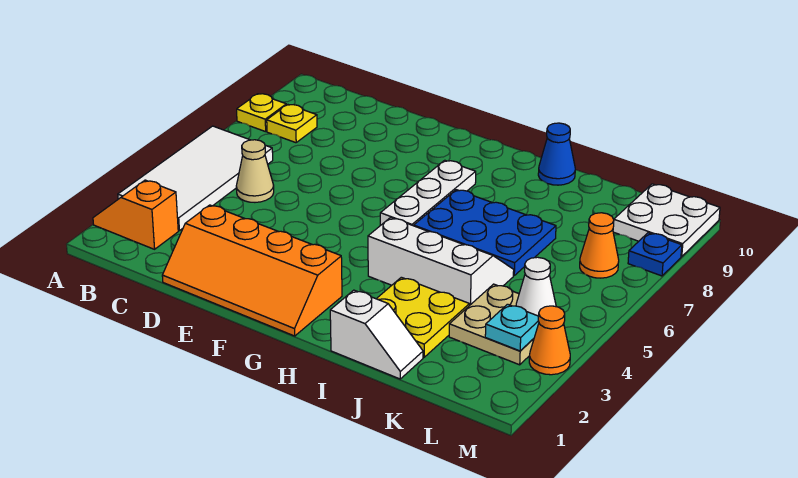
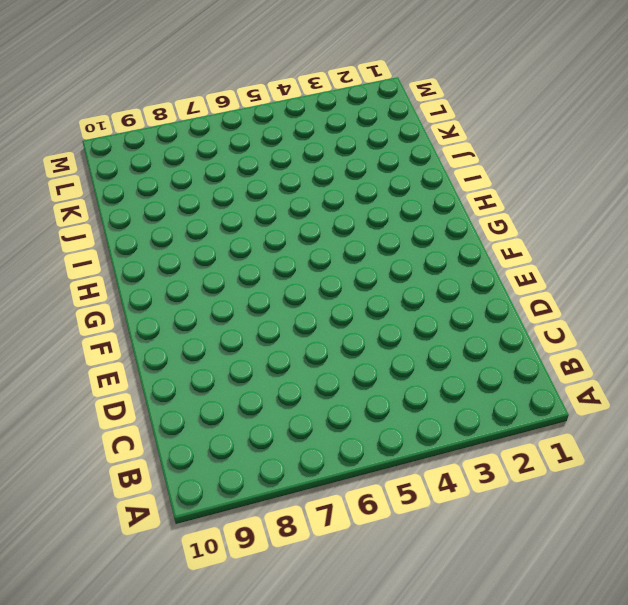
none -> orange slope A2:B2 level 1 top B
none -> white tile A3:B6 level 1
none -> yellow plate A8 level 1

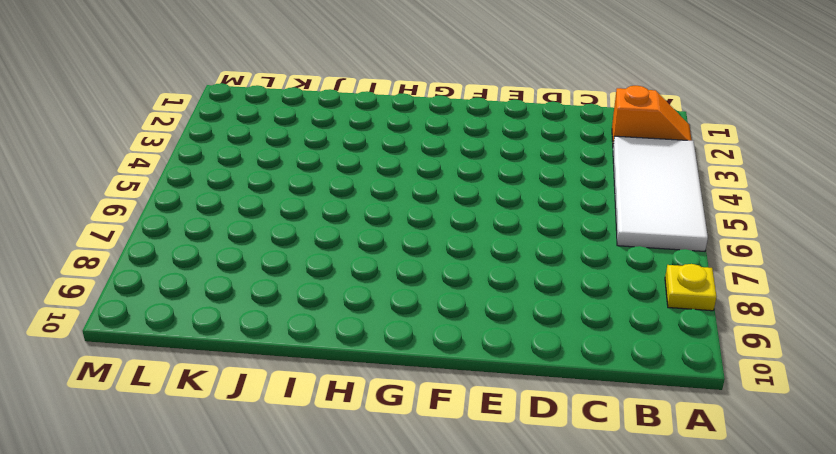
none -> yellow plate B8 level 1
none -> tan cone C5 level 1
none -> orange slope D1:G2 level 1 top 2

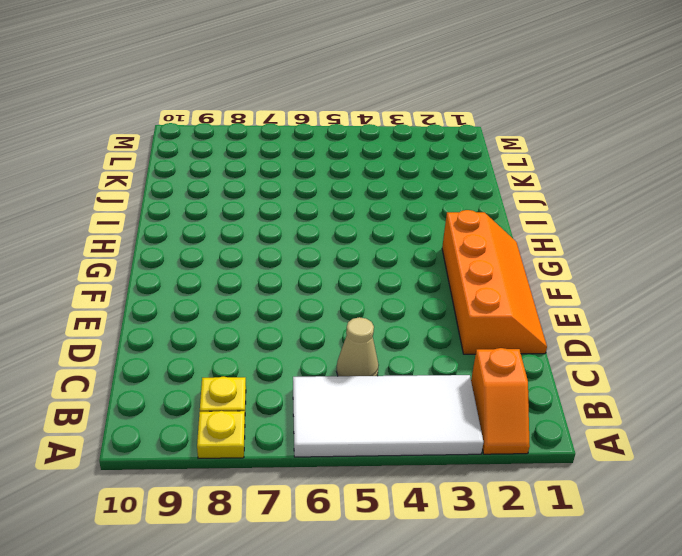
none -> white plate G6:G8 level 1
none -> white slope H4:J5 level 1 top 4
none -> blue plate H6:J7 level 1

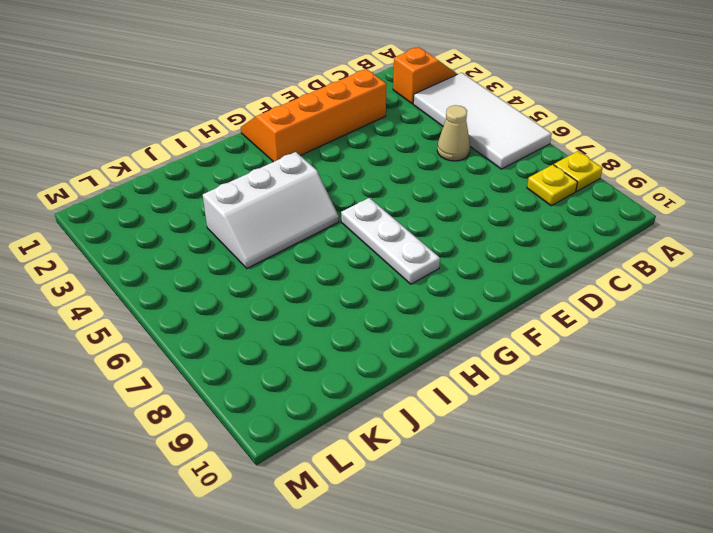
none -> blue plate H6:J7 level 1
none -> white slope I1:J1 level 1 top I
none -> yellow plate I2:J3 level 1

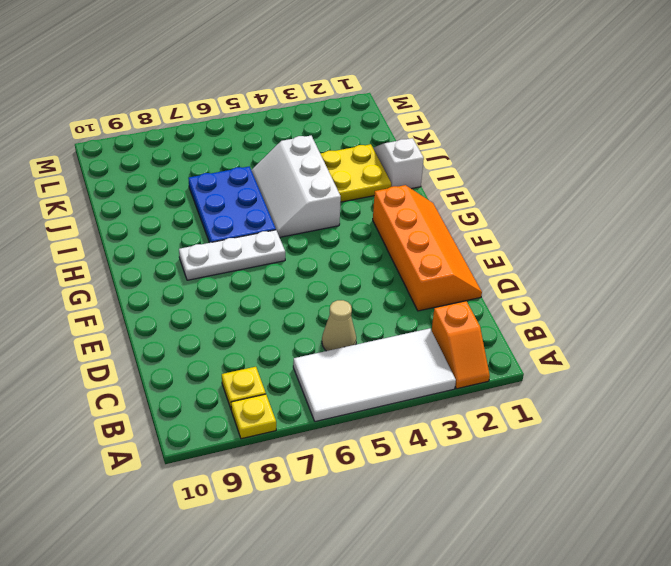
none -> blue cone I10 level 1
none -> tan plate K3:L4 level 1
none -> orange cone L7 level 1

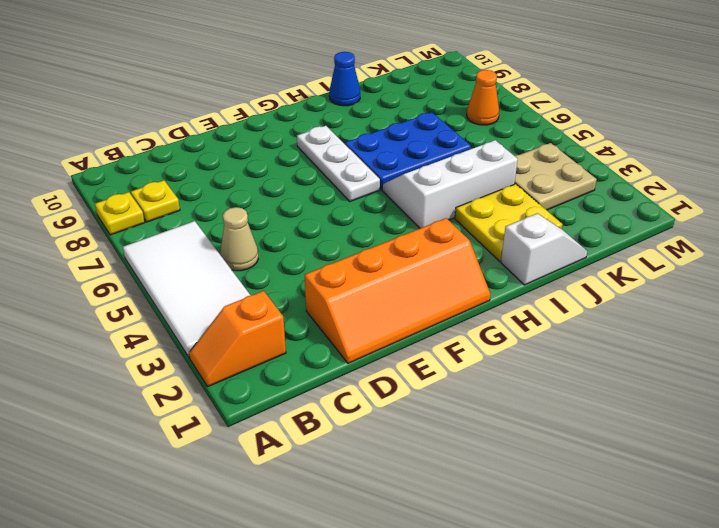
none -> white plate L9:M10 level 1
none -> orange cone M3 level 1
none -> blue plate M8 level 1

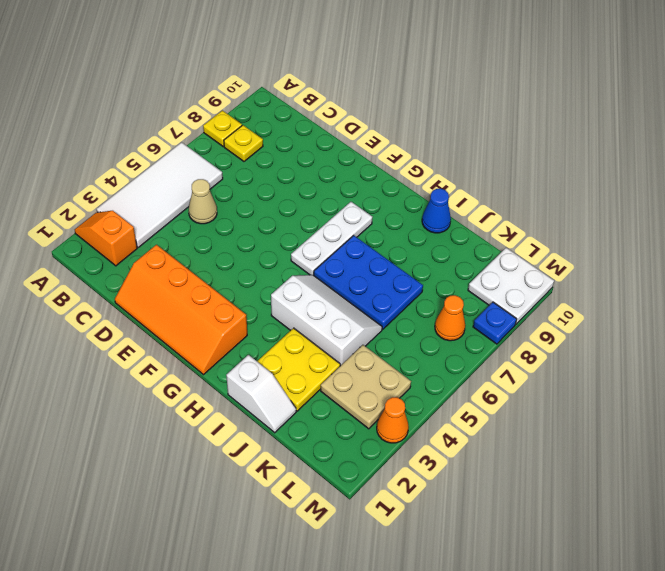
none -> cyan plate L3 level 2
none -> white cone L4 level 2

